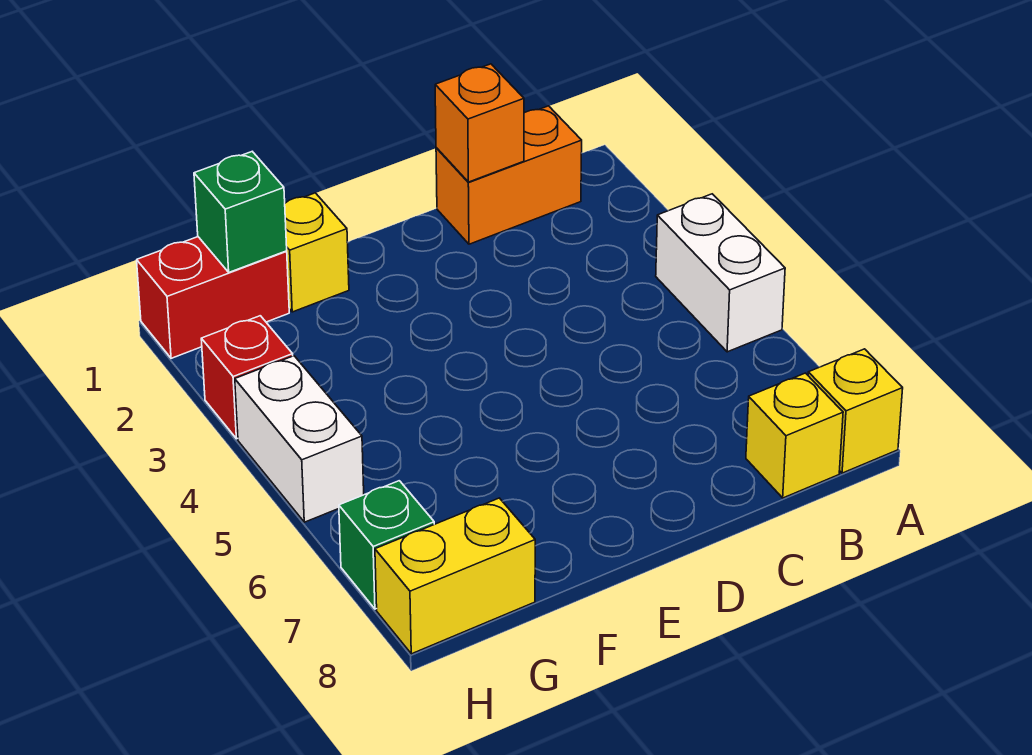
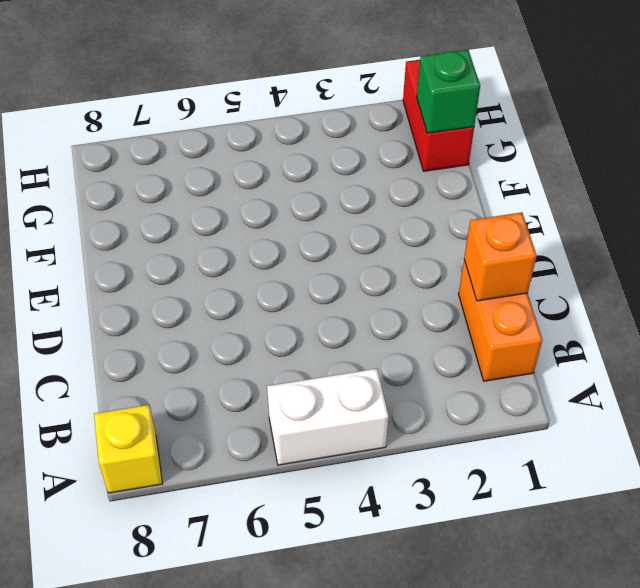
none -> yellow brick B8 level 1
none -> yellow brick F1 level 1
none -> yellow brick G8:H8 level 1

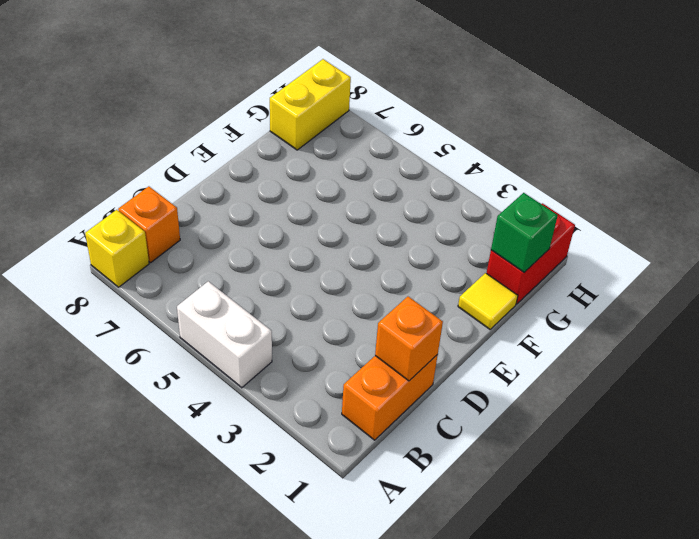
orange brick B8 level 1 -> yellow brick B8 level 1
yellow tile F1 level 1 -> yellow brick F1 level 1
none -> red brick H3 level 1
none -> white brick H4:H5 level 1
none -> green brick H7 level 1

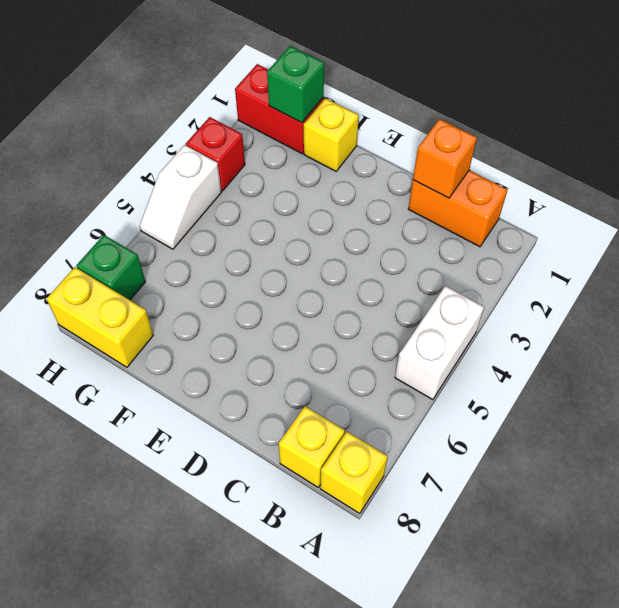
white slope H4:H5 level 1 top 4 -> white brick H4:H5 level 1

